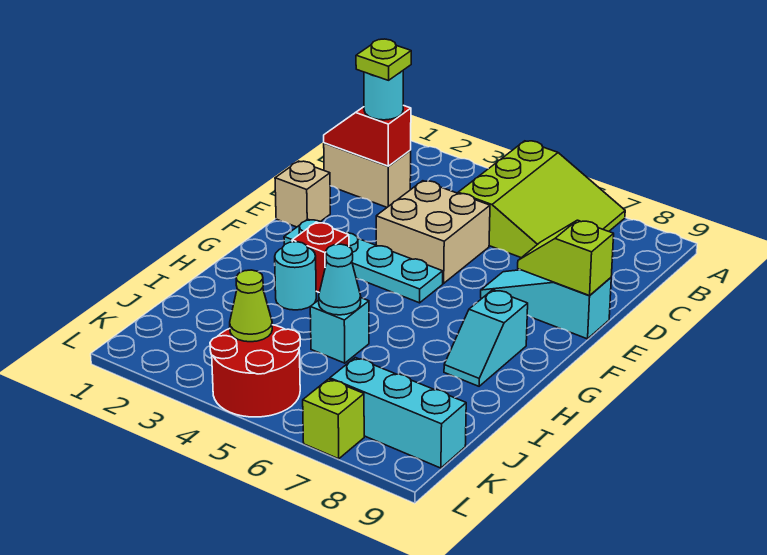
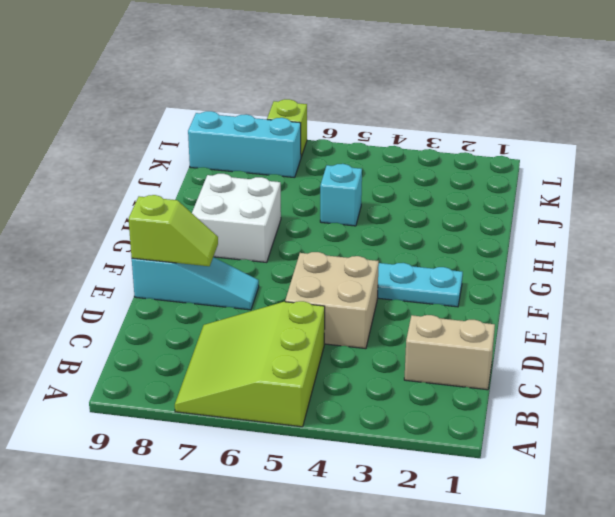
white brick G7:H8 level 1 -> cyan slope G8:H8 level 1 top G
none -> tan brick E1 level 1
none -> red brick G3 level 1
none -> cyan round brick H3 level 1

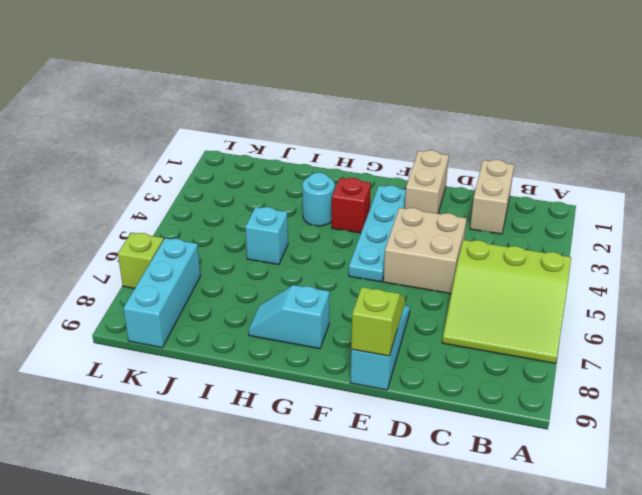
tan brick E1:E2 level 1 -> tan brick E1 level 1
none -> red round brick K4:L5 level 1
none -> red slope C1:C2 level 2 top 2
none -> cyan cone I5 level 2

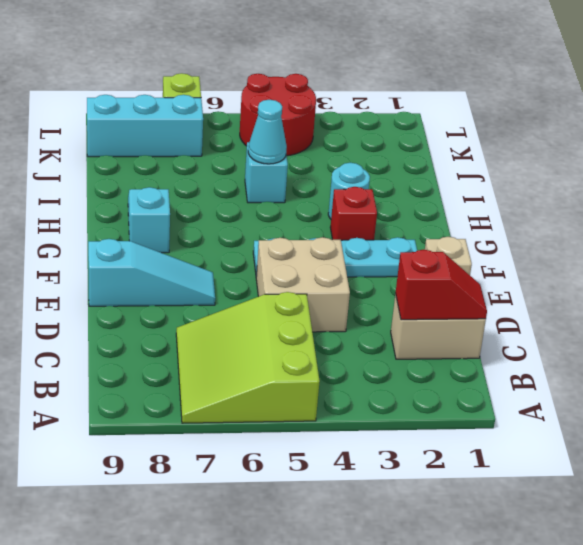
none -> lime slope E8:E9 level 2 top 9
none -> lime cone K4 level 2
none -> cyan round brick C2 level 3

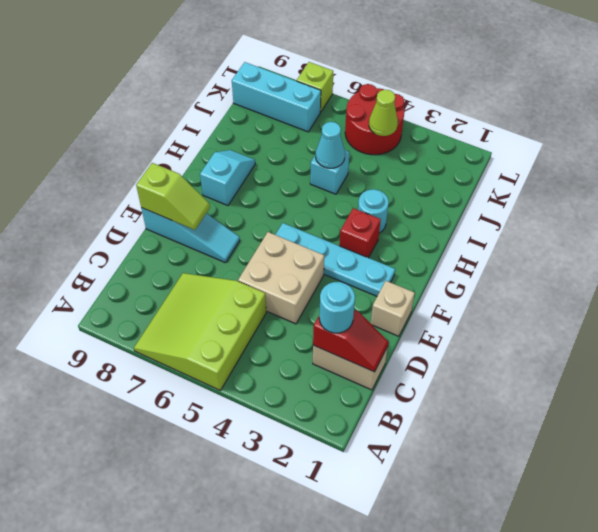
none -> lime plate C2 level 4

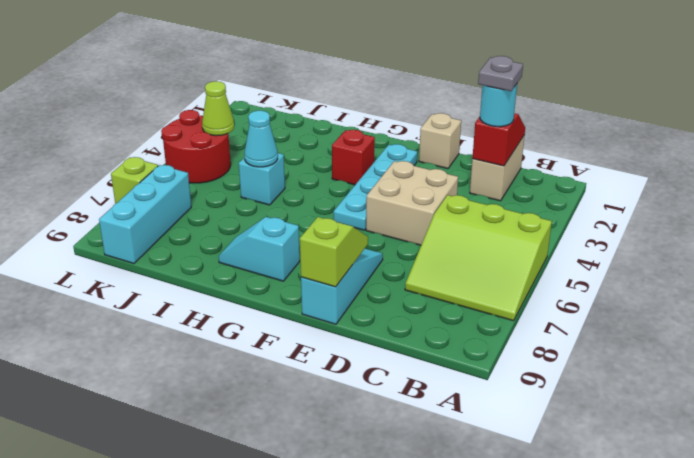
grey plate C2 level 4 -> lime plate C2 level 4
none -> cyan round brick H3 level 1

